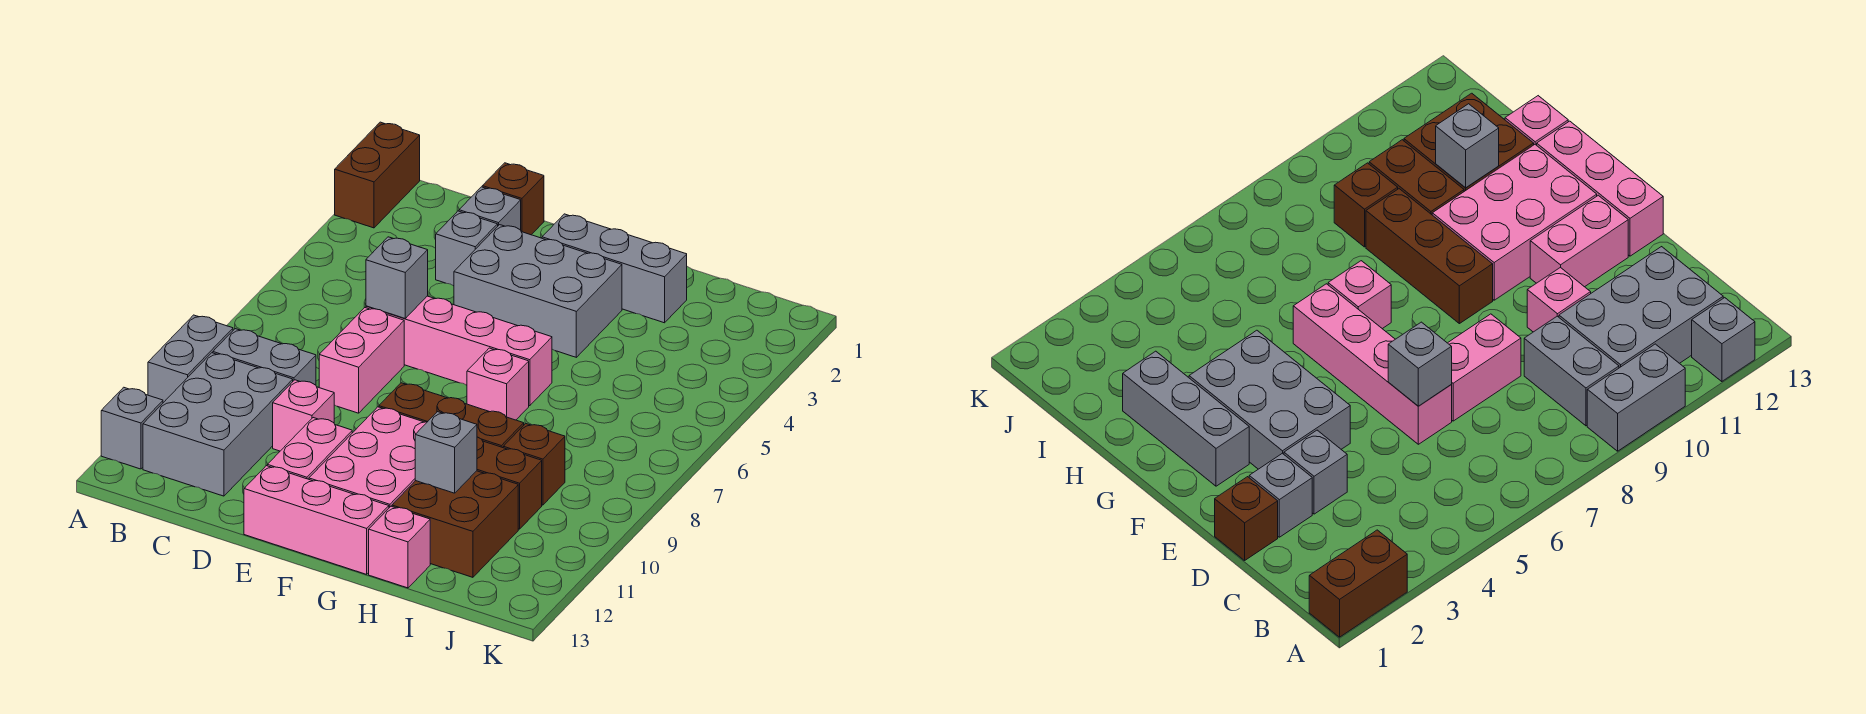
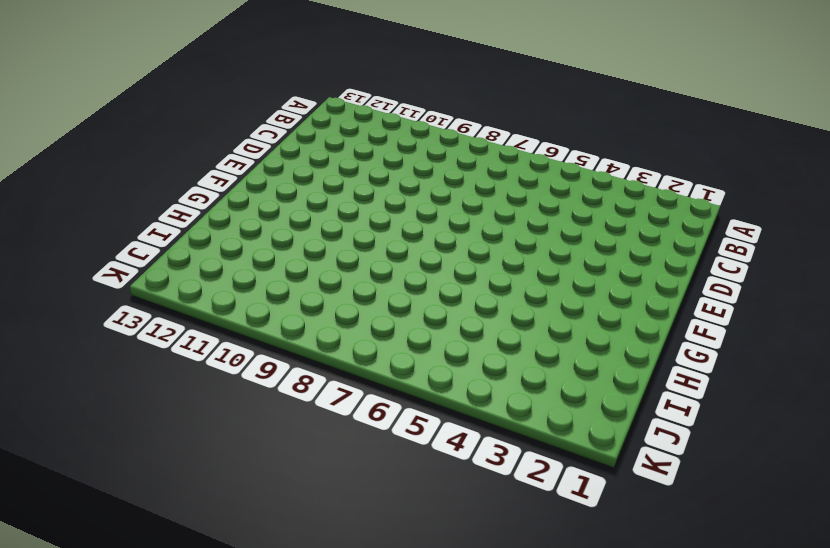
none -> brown brick A1:A2 level 1
none -> grey brick A9:A10 level 1
none -> grey brick A12 level 1

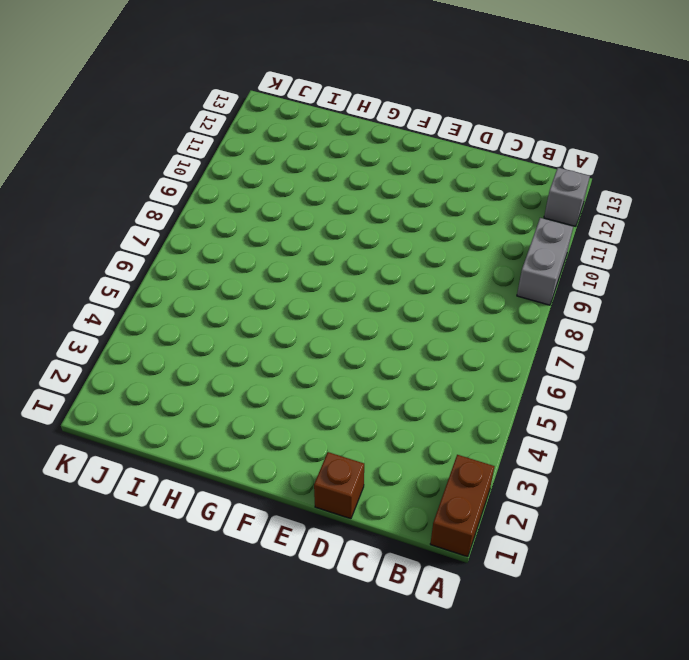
none -> grey brick B9:C9 level 1
none -> grey brick B10:C12 level 1
none -> grey brick D2 level 1

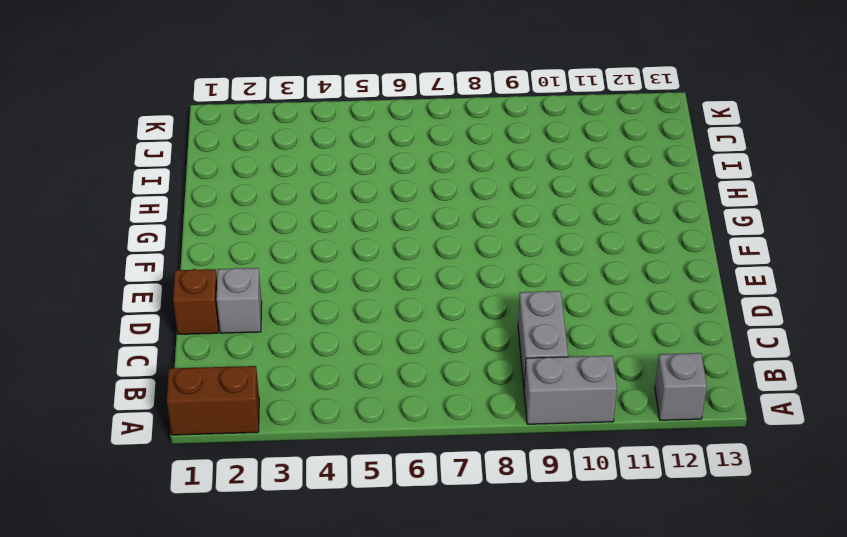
none -> grey brick B10:C12 level 1
none -> grey brick D3 level 1
none -> pink brick D6:G6 level 1

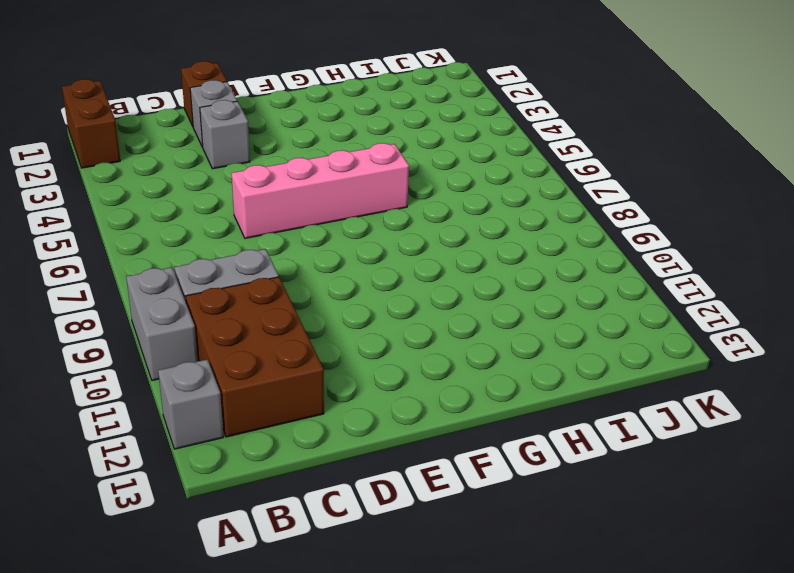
brown brick B10:C12 level 1 -> grey brick B10:C12 level 1
none -> pink brick D7:D8 level 1
none -> pink brick D10 level 1
none -> grey brick E3:G4 level 1

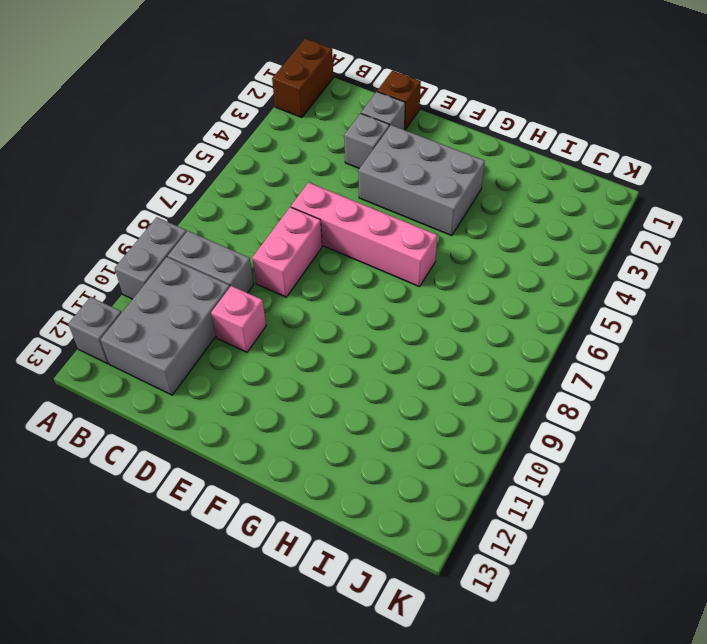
none -> pink brick E11:E12 level 1
none -> pink brick E13:G13 level 1
none -> grey brick F2:H2 level 1

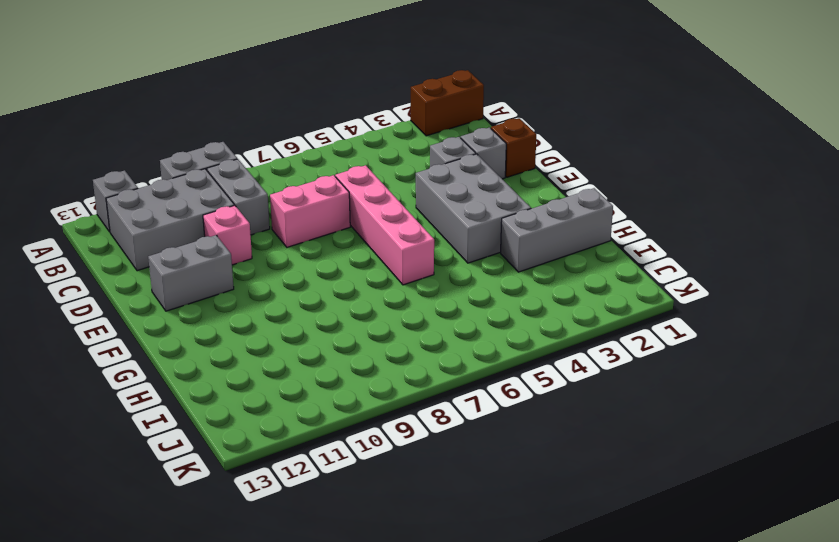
grey brick E11:E12 level 1 -> pink brick E11:E12 level 1
grey brick H1:H3 level 1 -> grey brick F2:H2 level 1
none -> pink brick E13:G13 level 1
none -> brown brick F9:H9 level 1
none -> pink brick F10:G12 level 1

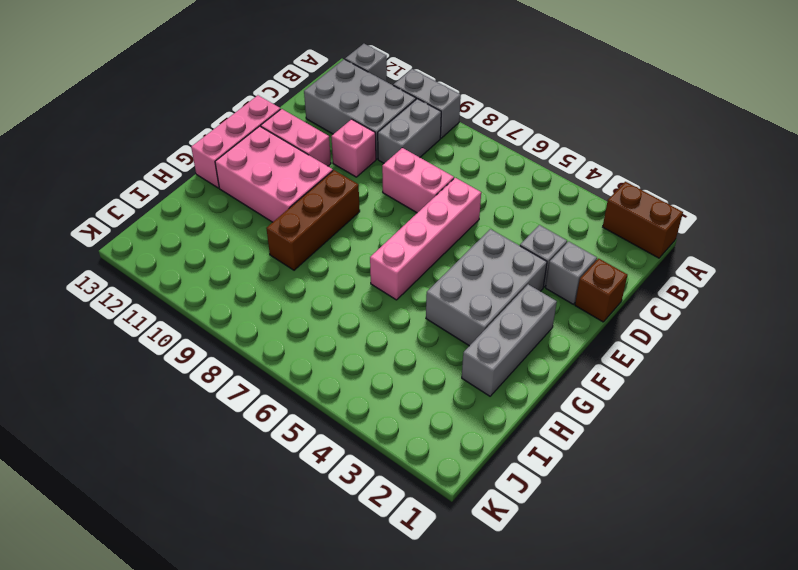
none -> pink brick G7 level 1
none -> brown brick H10:I10 level 1
none -> brown brick H11:I12 level 1

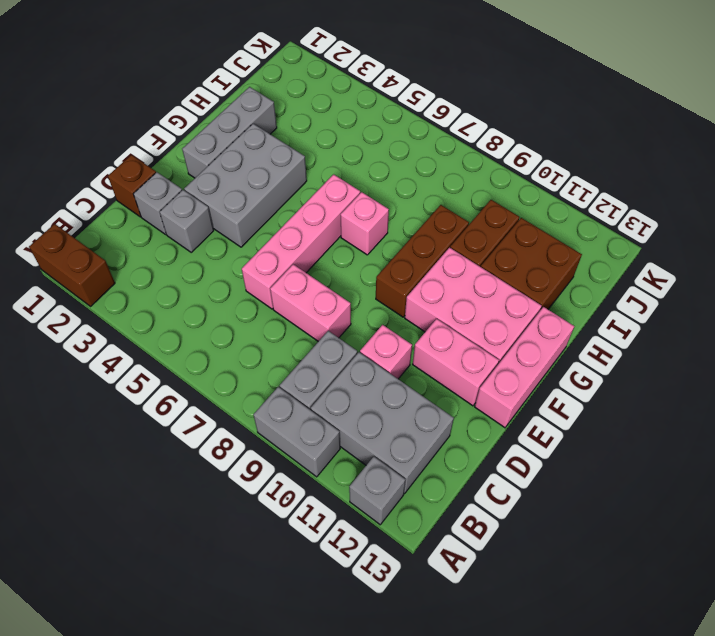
none -> pink brick H13 level 1
none -> brown brick I9 level 1
none -> grey brick D6 level 2

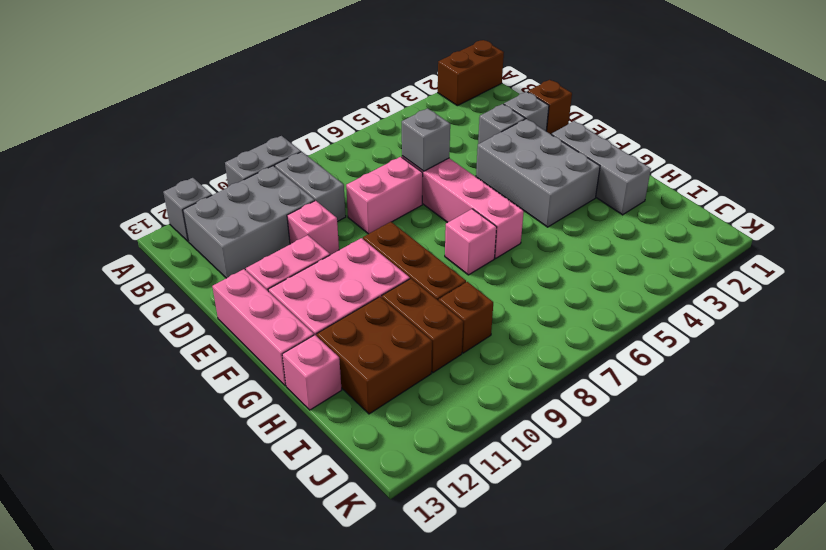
none -> grey brick H11 level 2

